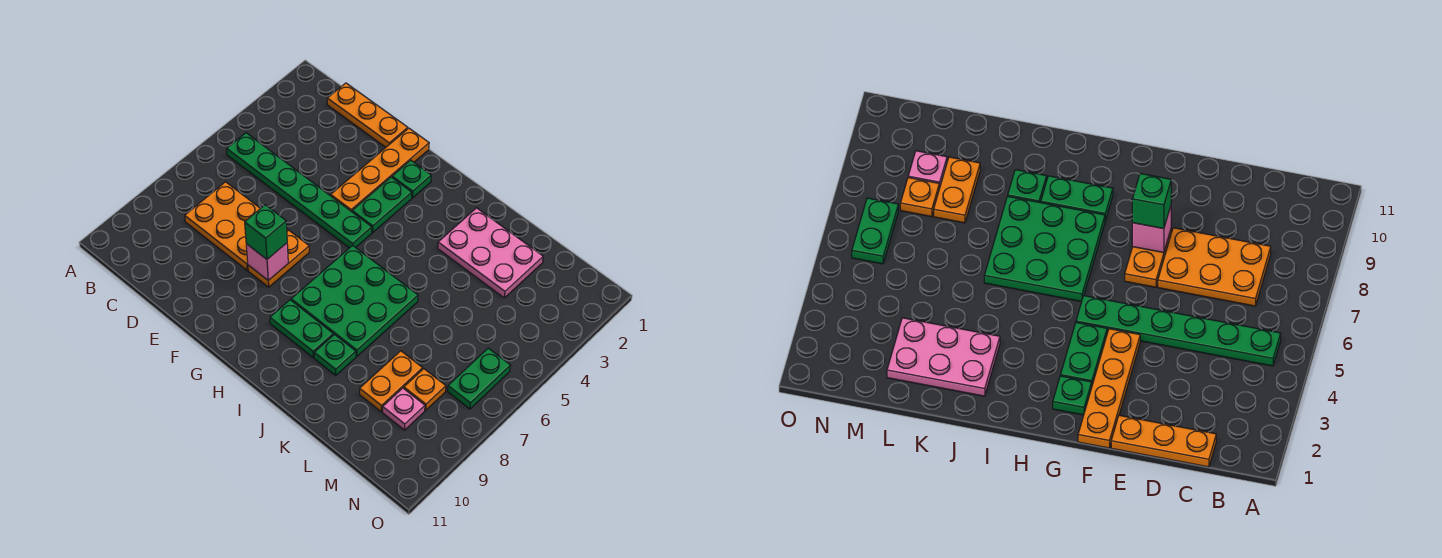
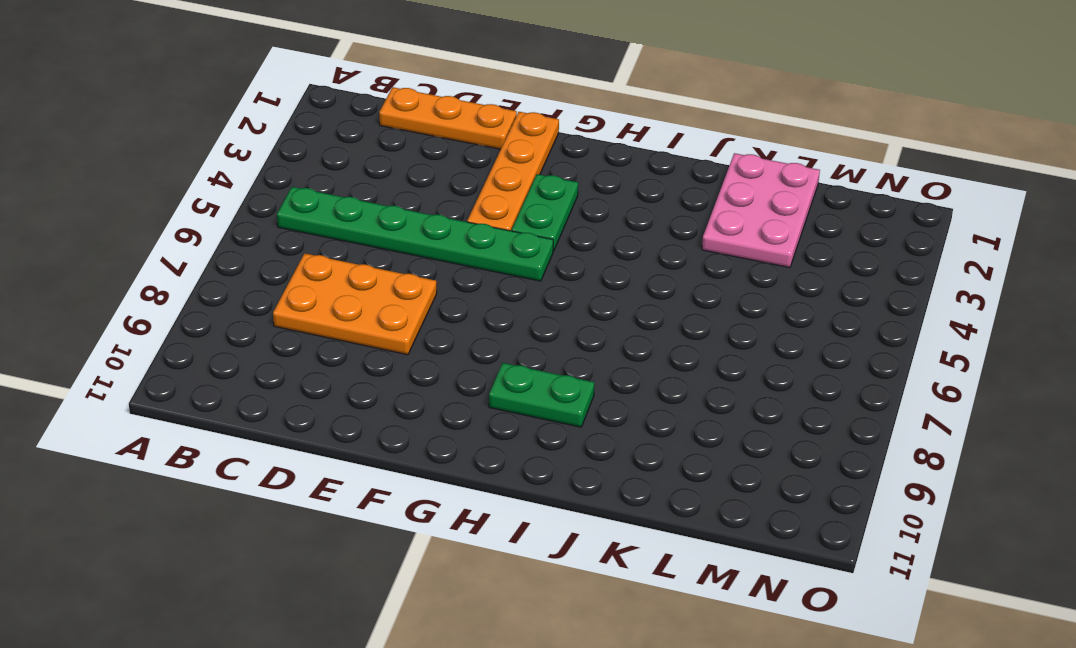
pink plate K1:L3 level 1 -> pink plate J2:L3 level 1
none -> orange plate F7:F8 level 1
none -> green plate G2 level 1
none -> green plate H6:J8 level 1

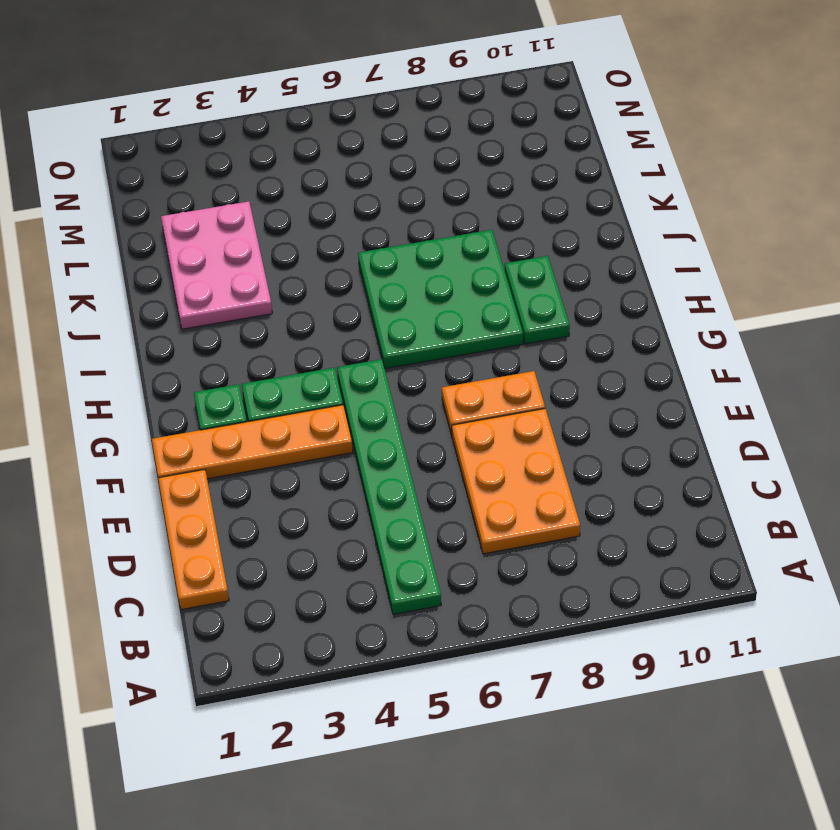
none -> green plate J9 level 1
none -> orange plate L8:L9 level 1
none -> orange plate M8 level 1

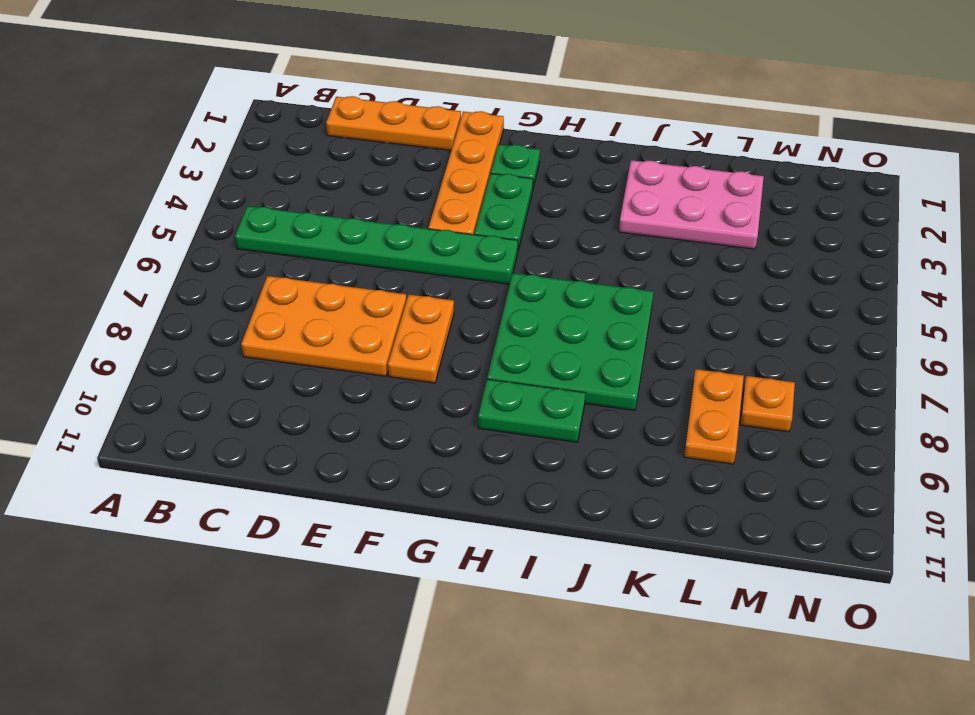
none -> green plate J9 level 1
none -> pink plate M9 level 1
none -> green plate N6:N7 level 1

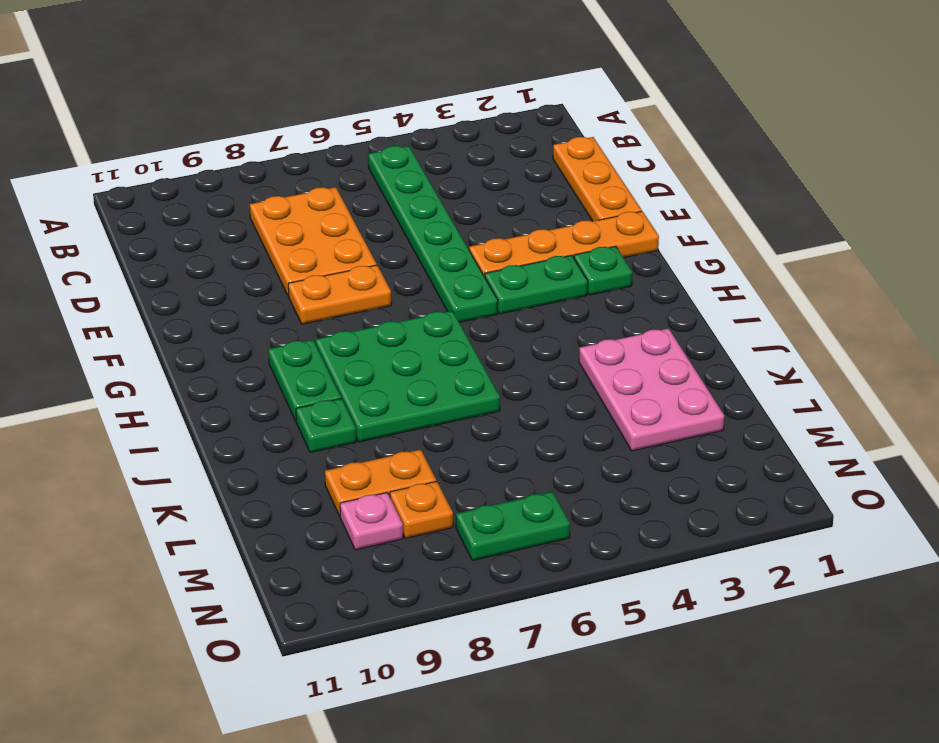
none -> pink brick F8 level 2
none -> green brick F8 level 3

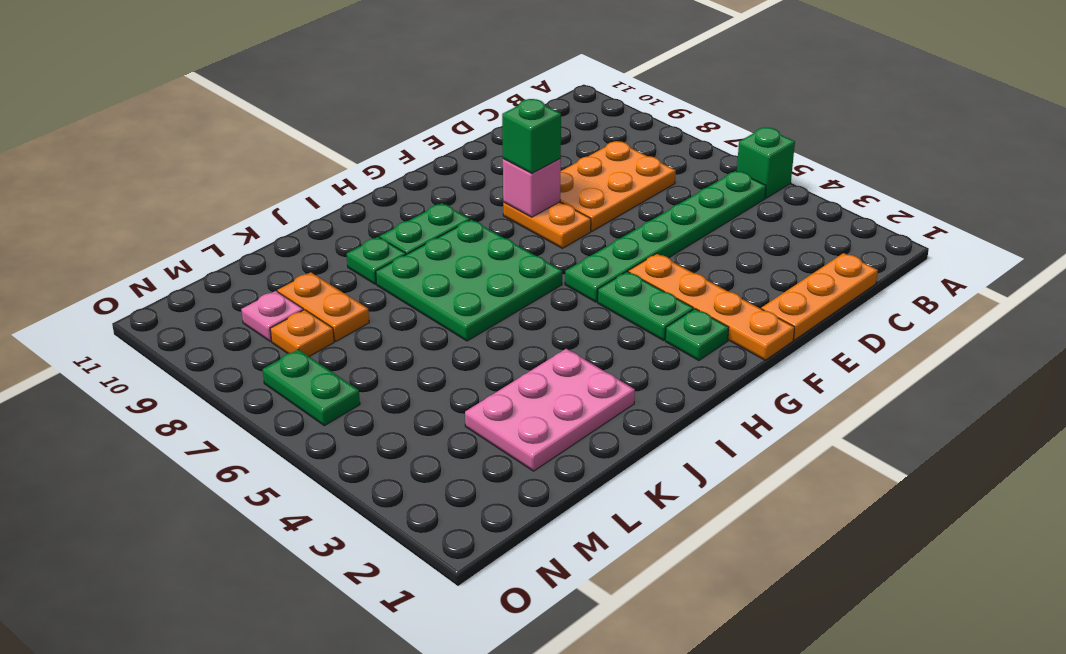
green brick A5 level 1 -> none

